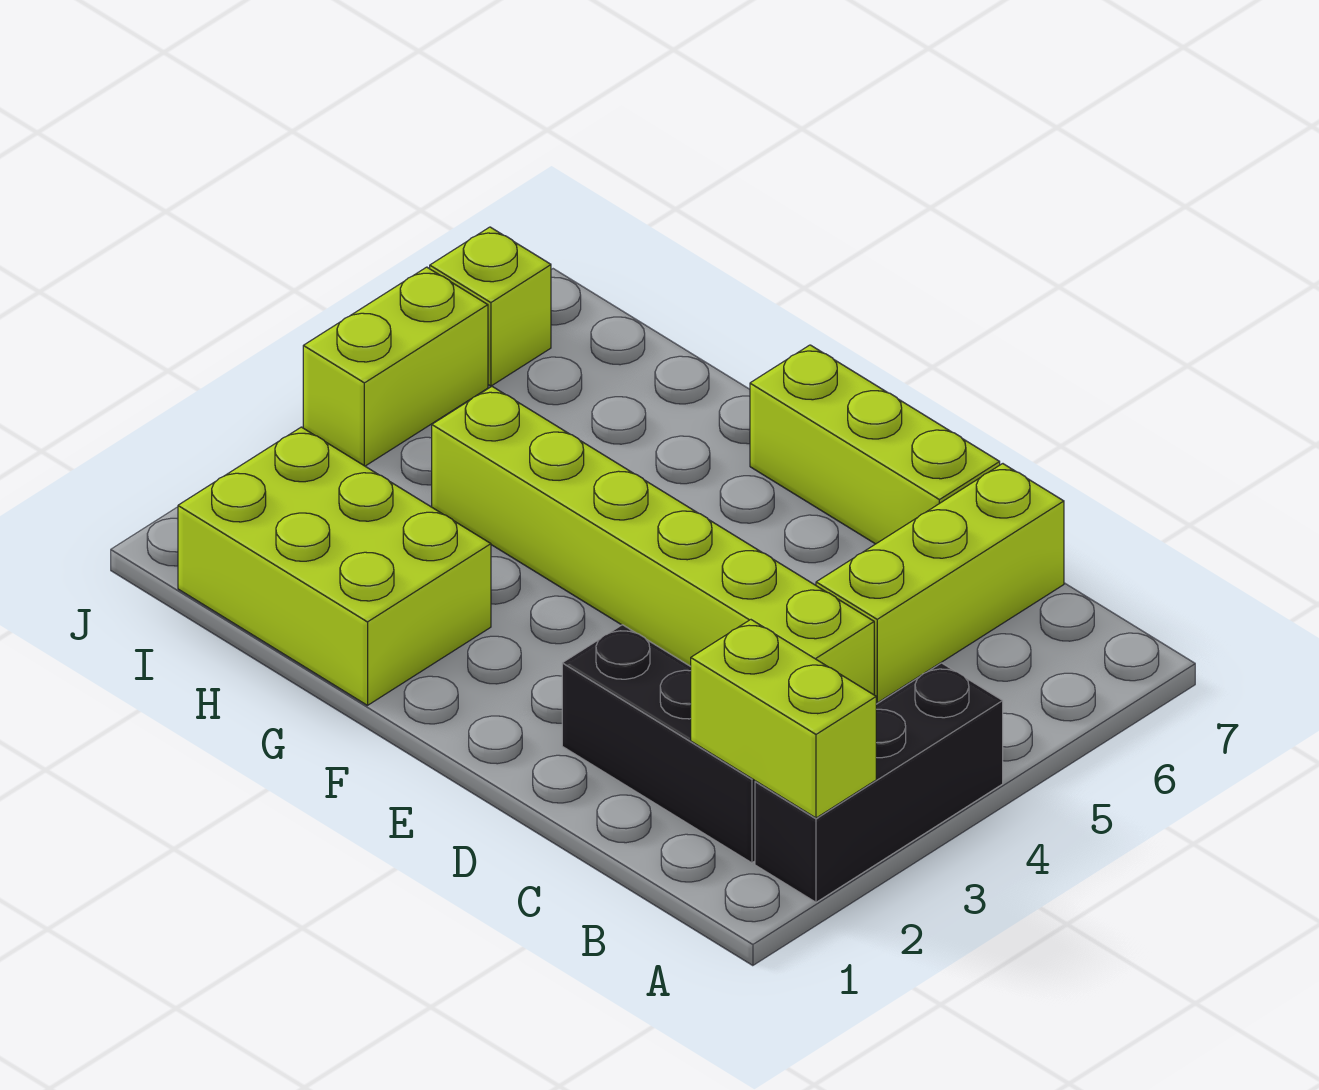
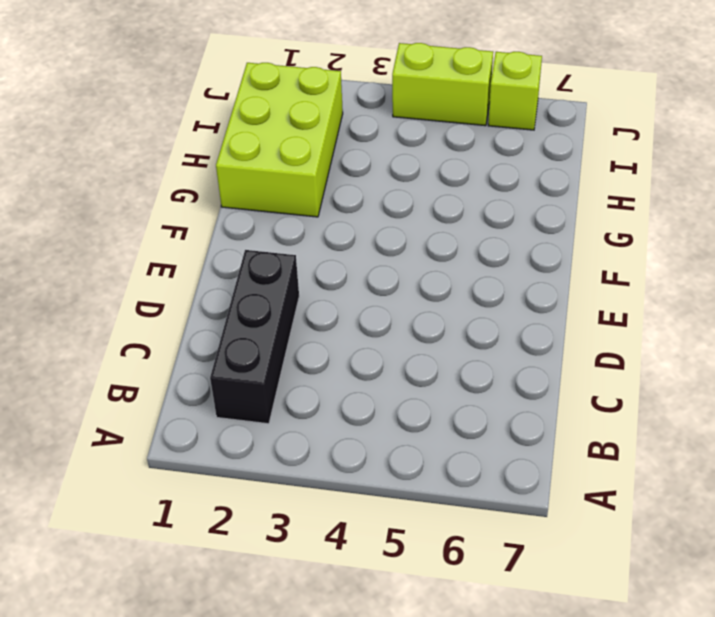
none -> black brick A2:A4 level 1
none -> lime brick C4:H4 level 1

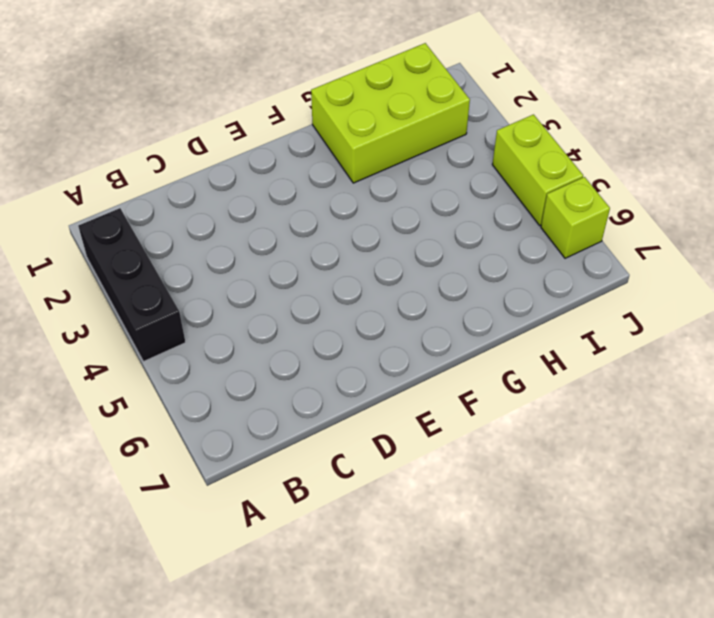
none -> black brick B2:D2 level 1
none -> lime brick C4:H4 level 1

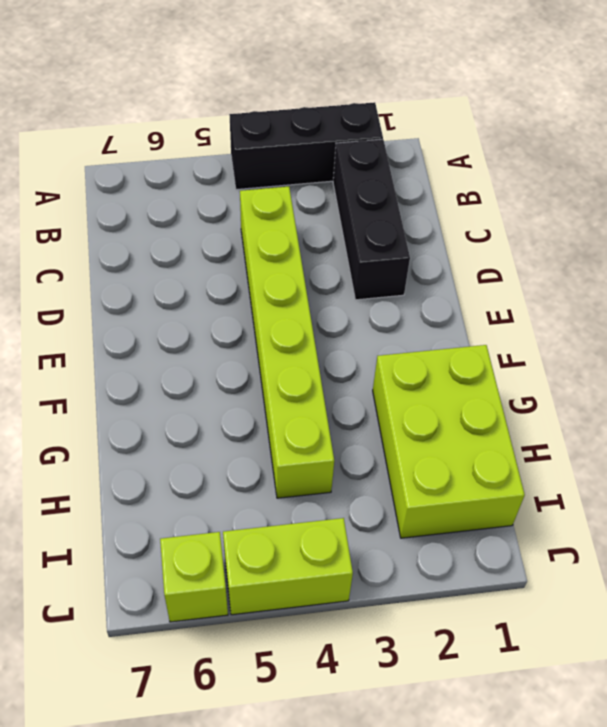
none -> lime brick C5:C7 level 1
none -> lime brick D7:F7 level 1

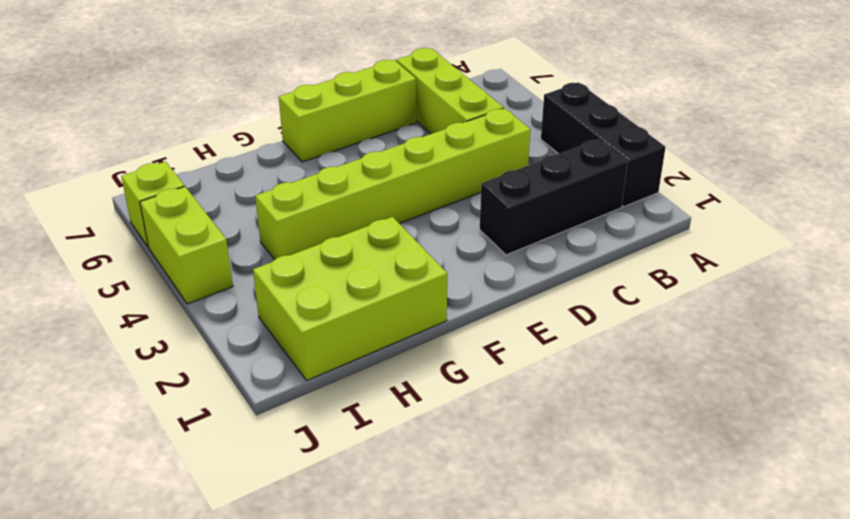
none -> lime brick A2:B2 level 2

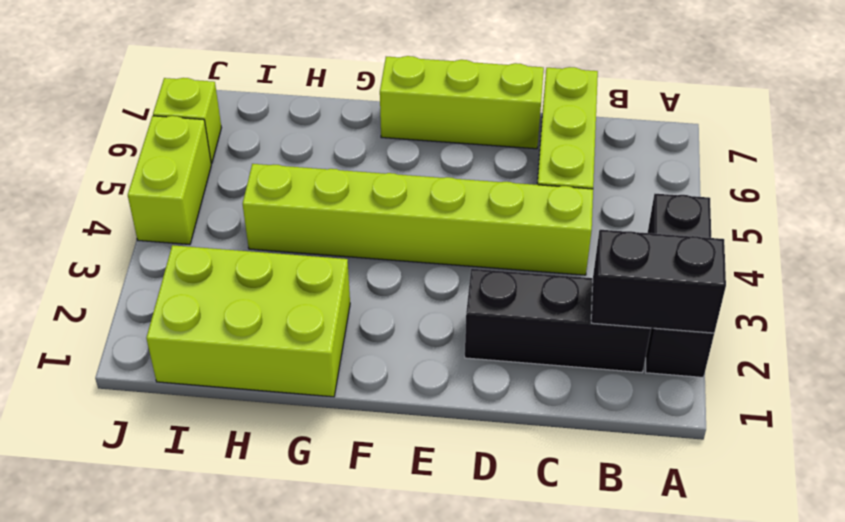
black brick A2:B2 level 2 -> lime brick A2:B2 level 2

